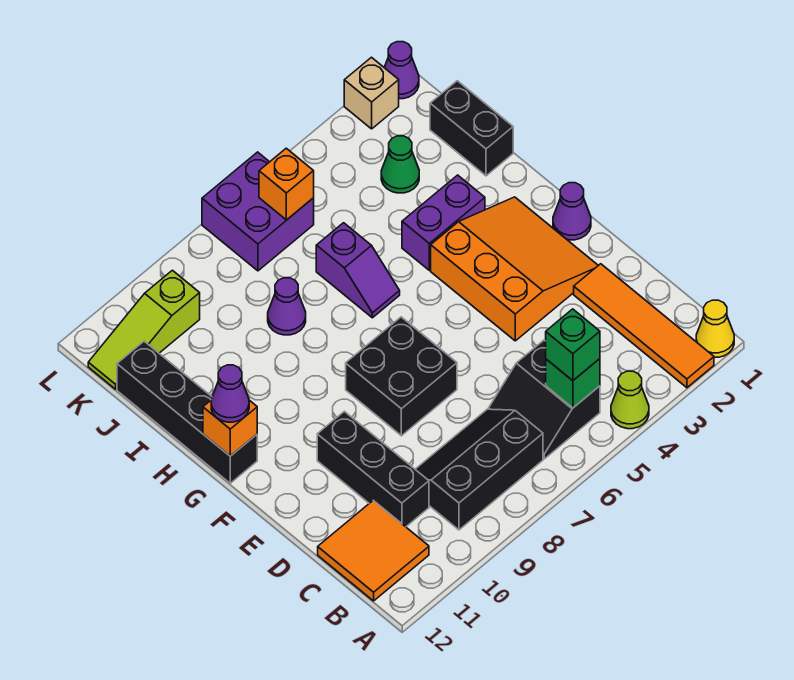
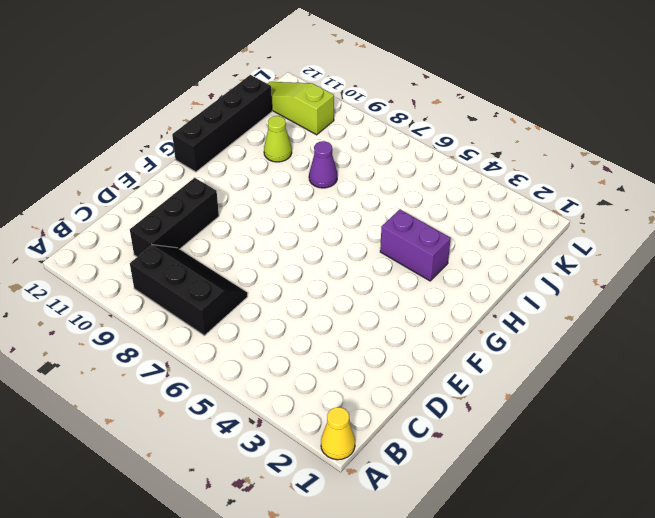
lime cone I10 level 1 -> lime cone A4 level 1
none -> orange tile A2:D2 level 1
none -> black slope B5:C6 level 1 top 5
none -> orange tile B11:C12 level 1

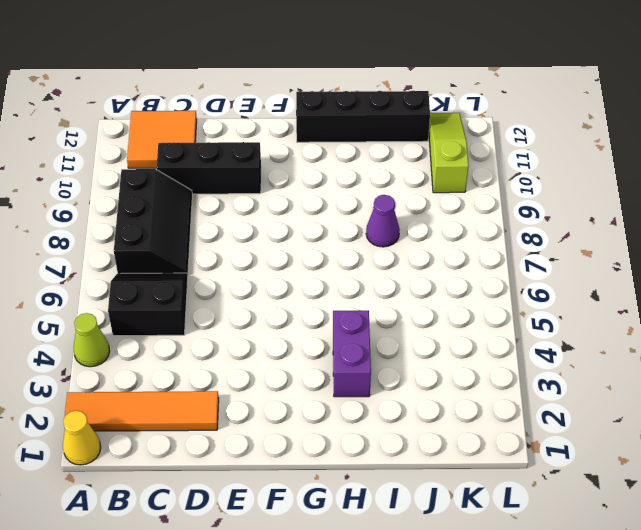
none -> orange slope E2:G4 level 1 top 4
none -> black brick E7:F8 level 1
none -> purple cone F1 level 1

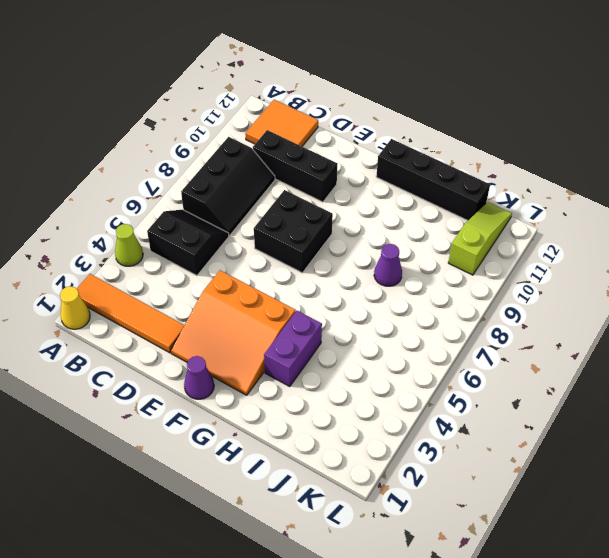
none -> purple slope H6:I6 level 1 top I
none -> black brick I1:J1 level 1
none -> green cone J3 level 1

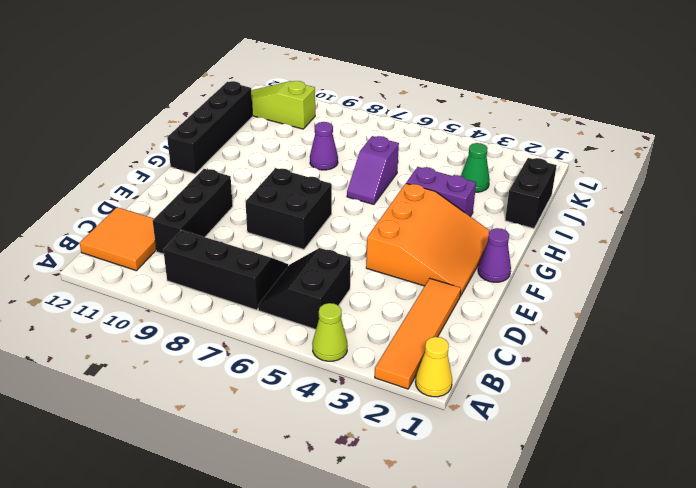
none -> purple brick K6:L7 level 1
none -> purple cone L1 level 1
none -> tan brick L2 level 1

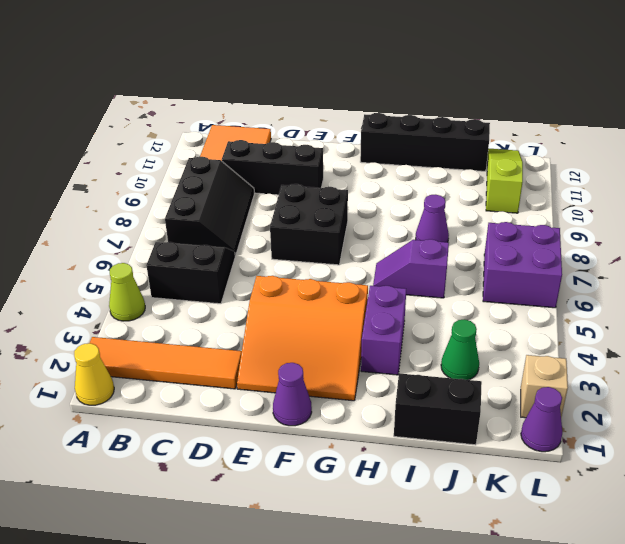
none -> green brick B5 level 2
none -> orange brick G12 level 2
none -> orange brick K6 level 2

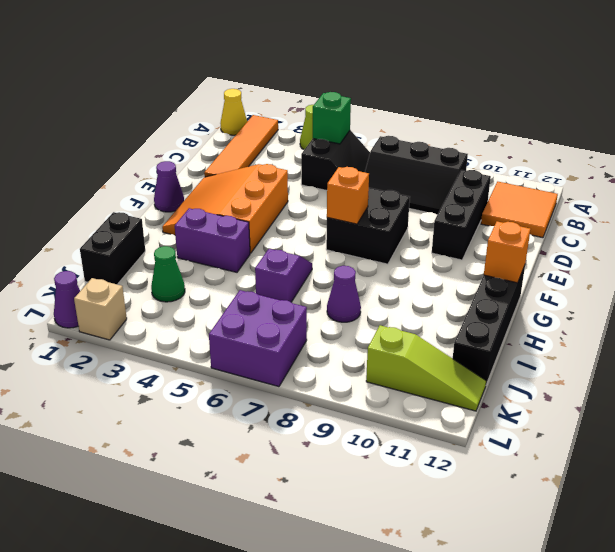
orange brick F7 level 2 -> orange brick K6 level 2
none -> green brick B5 level 3
none -> purple cone G12 level 3

